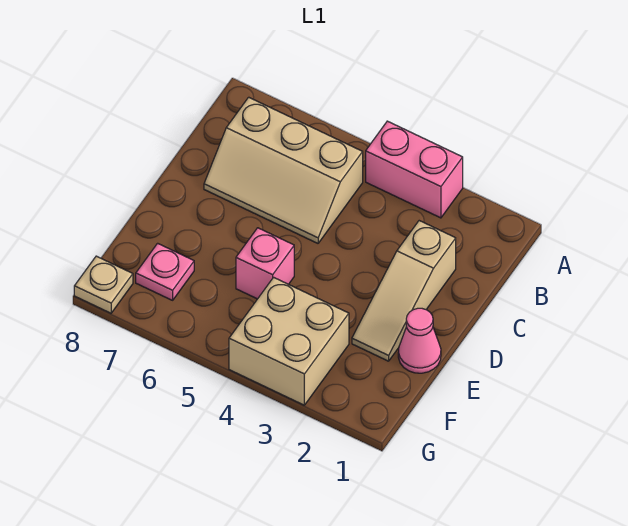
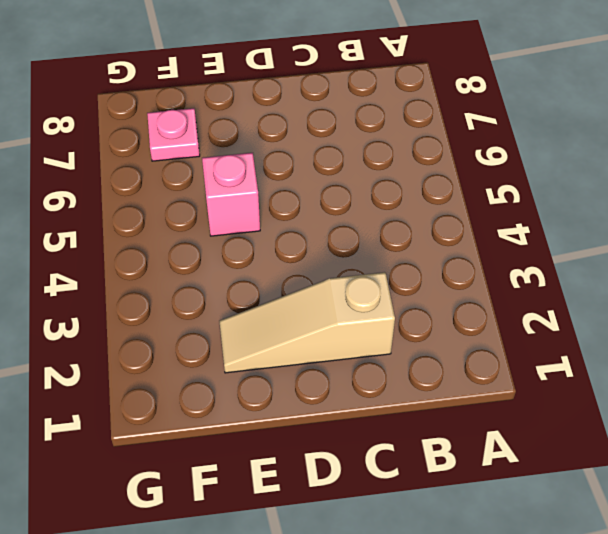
none -> pink brick A3:A4 level 1
none -> tan slope B5:C7 level 1 top B

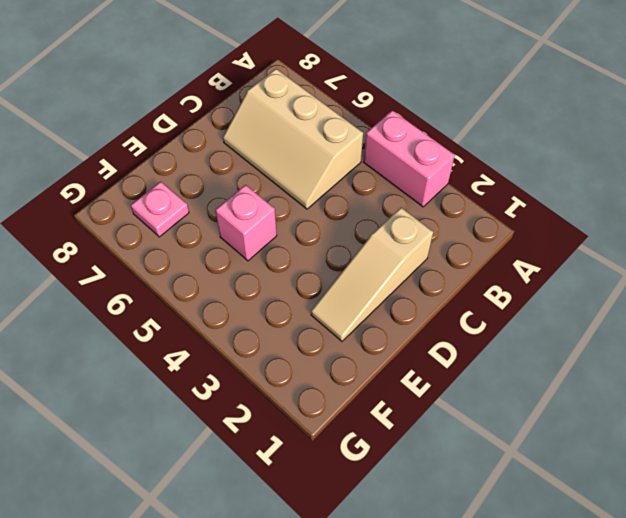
none -> pink cone E1 level 1
none -> tan brick F3:G4 level 1

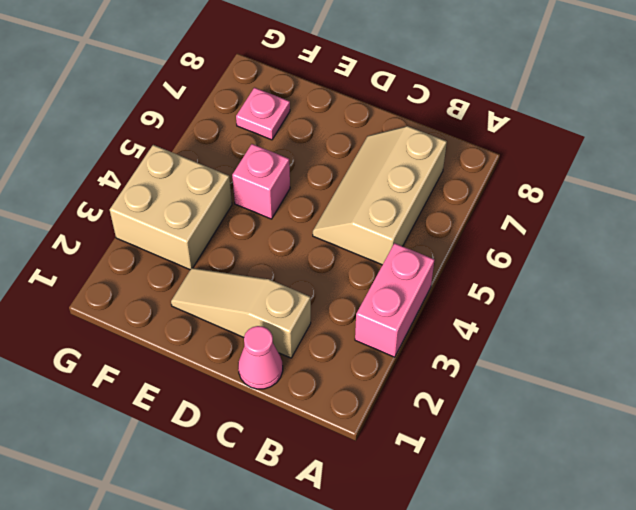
pink cone C1 level 1 -> pink cone E1 level 1
none -> tan plate G8 level 1

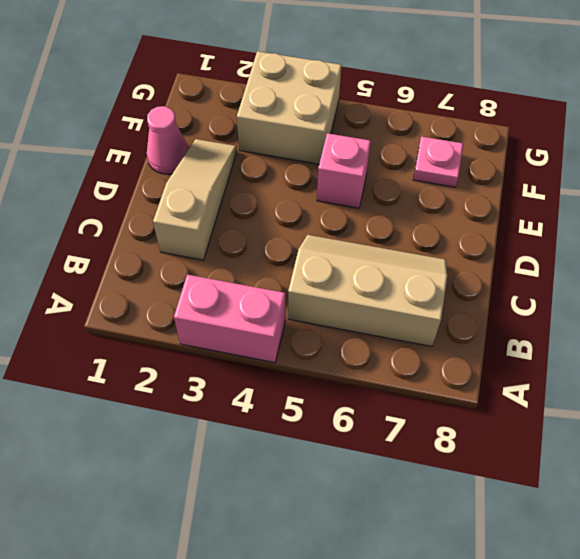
none -> tan plate G8 level 1

